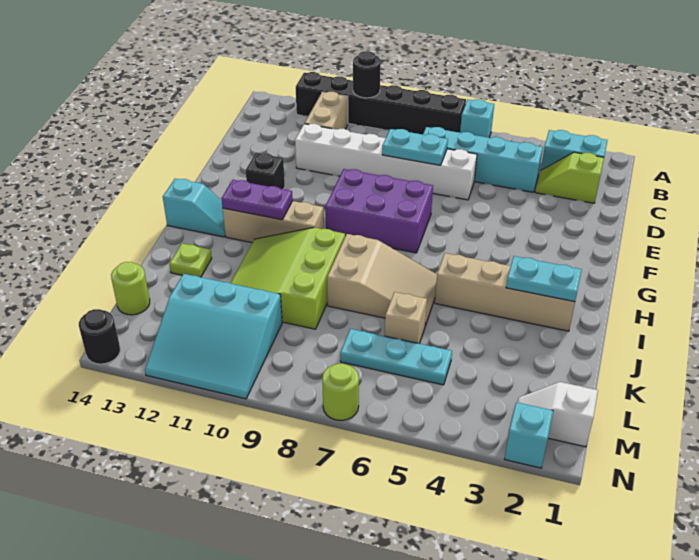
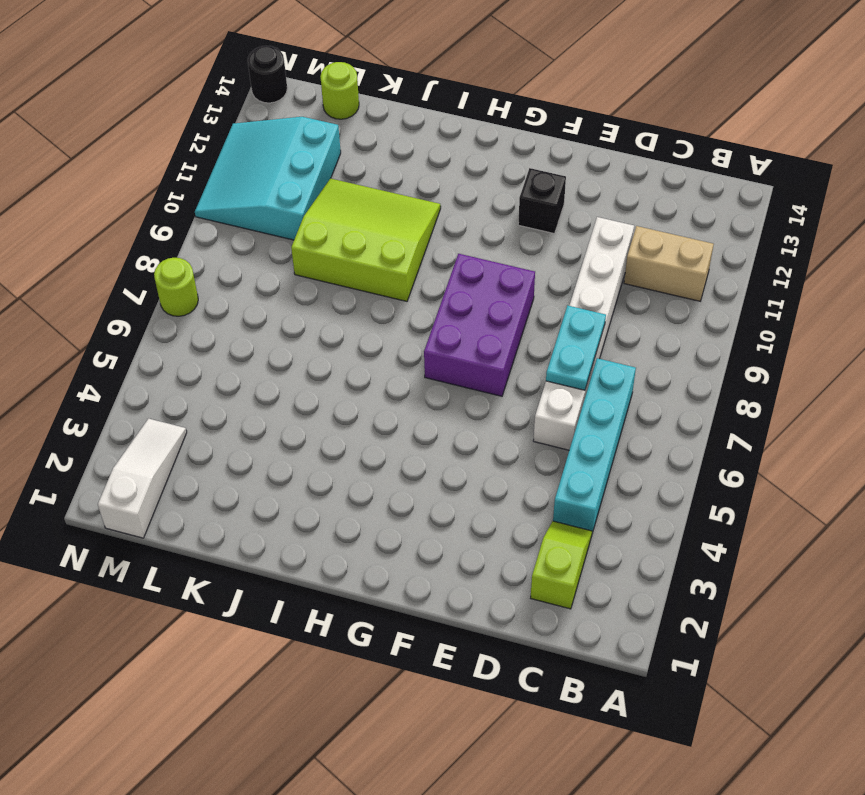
white slope M1:M3 level 1 top 1 -> white slope M1:M2 level 1 top 1
none -> cyan brick A6 level 1
none -> black brick A7:A12 level 1
none -> cyan brick B2:B3 level 1

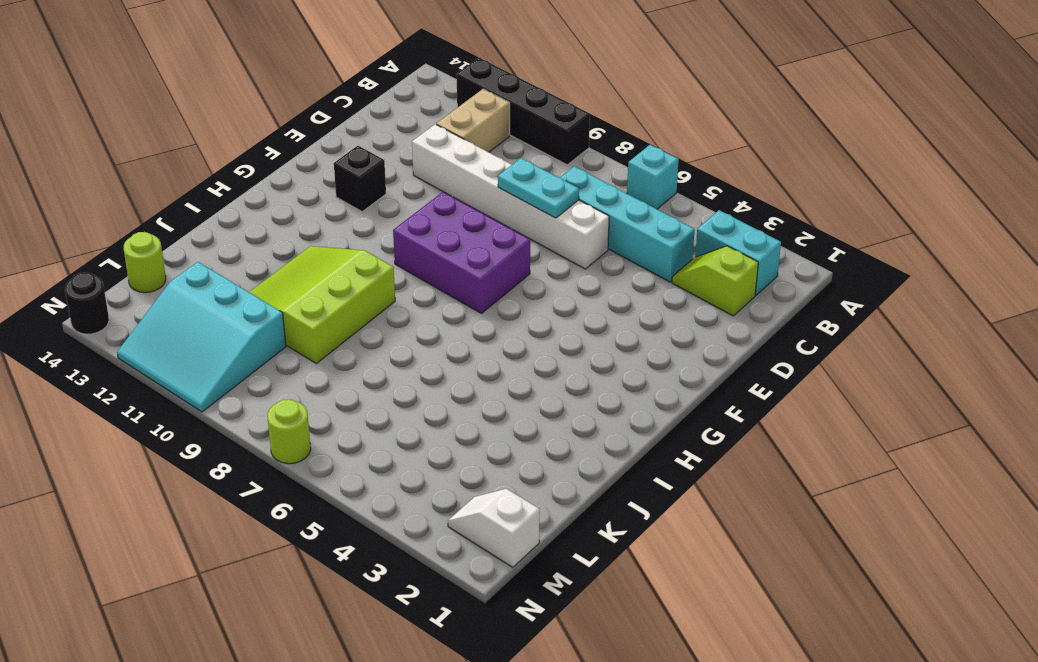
black brick A9:A12 level 1 -> black brick A7:A12 level 1
none -> tan brick H10:H12 level 1
none -> cyan slope H13:H14 level 1 top 14
none -> tan brick I2:I5 level 1

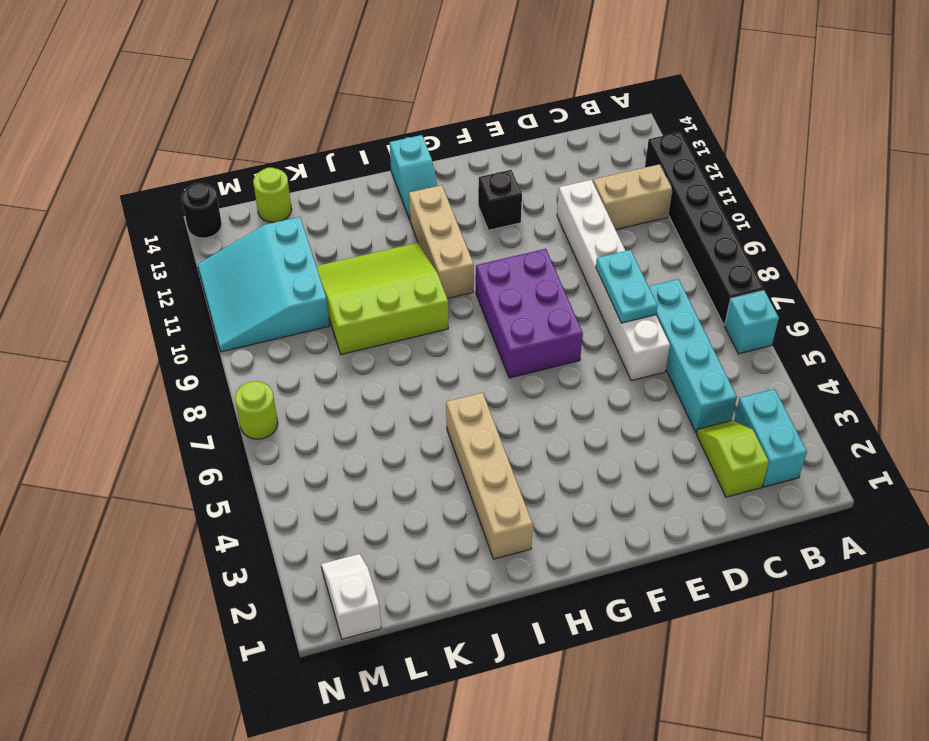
none -> tan slope I6:J8 level 1 top 8
none -> lime plate J13 level 1
none -> tan brick K6 level 1

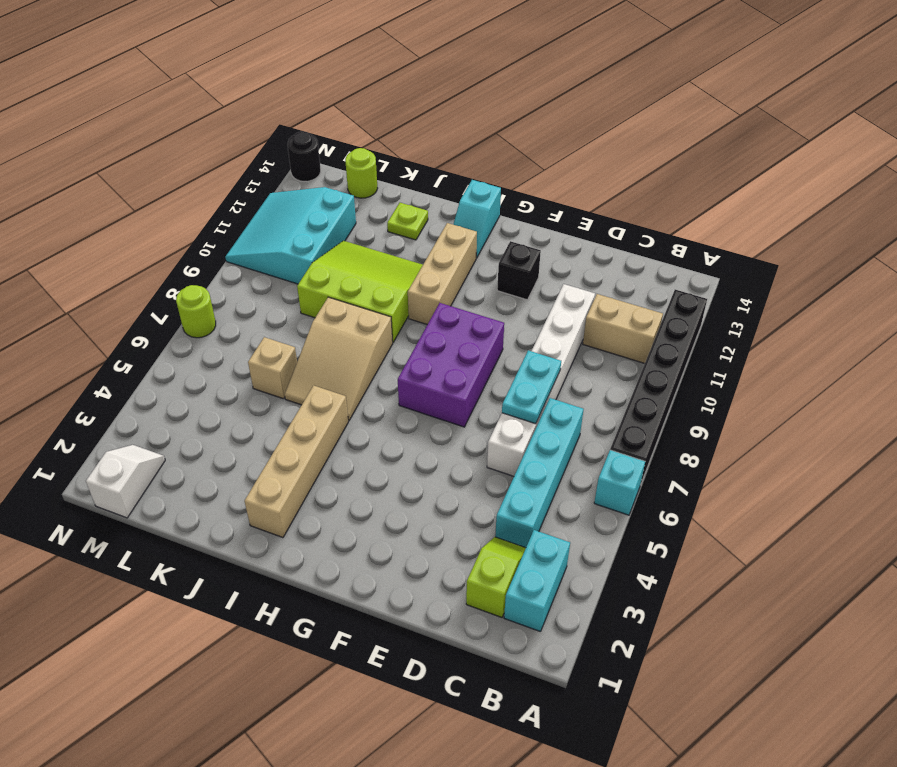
none -> cyan plate L5:L7 level 1
none -> cyan brick N2 level 1
none -> black round brick A10 level 2

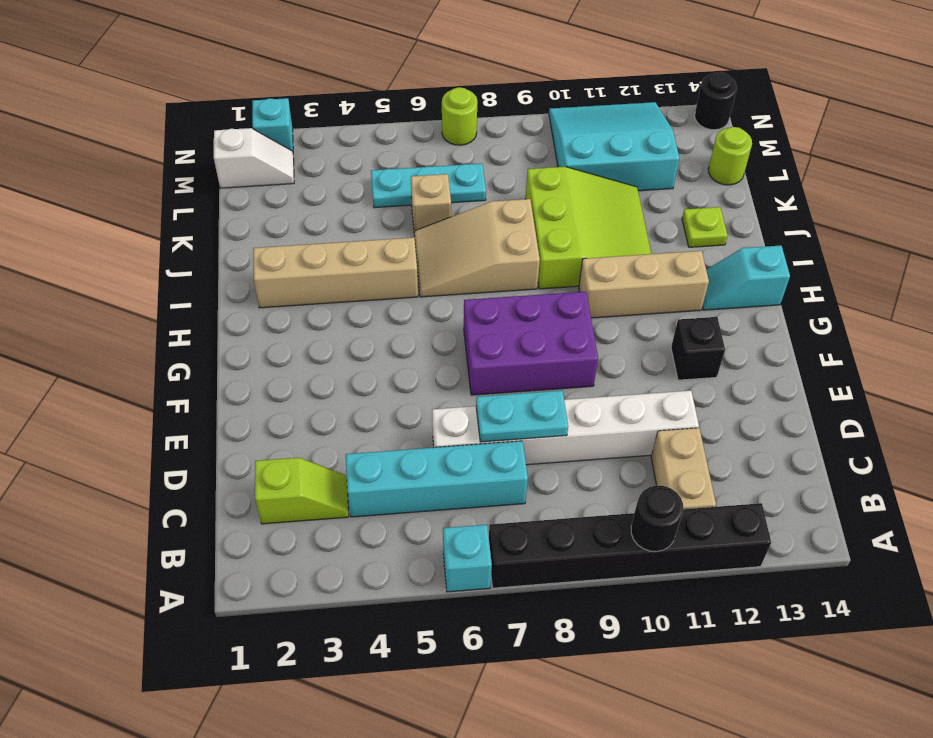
none -> cyan brick B2:B3 level 1
none -> purple plate H11:H12 level 2
none -> cyan plate I2:I3 level 2

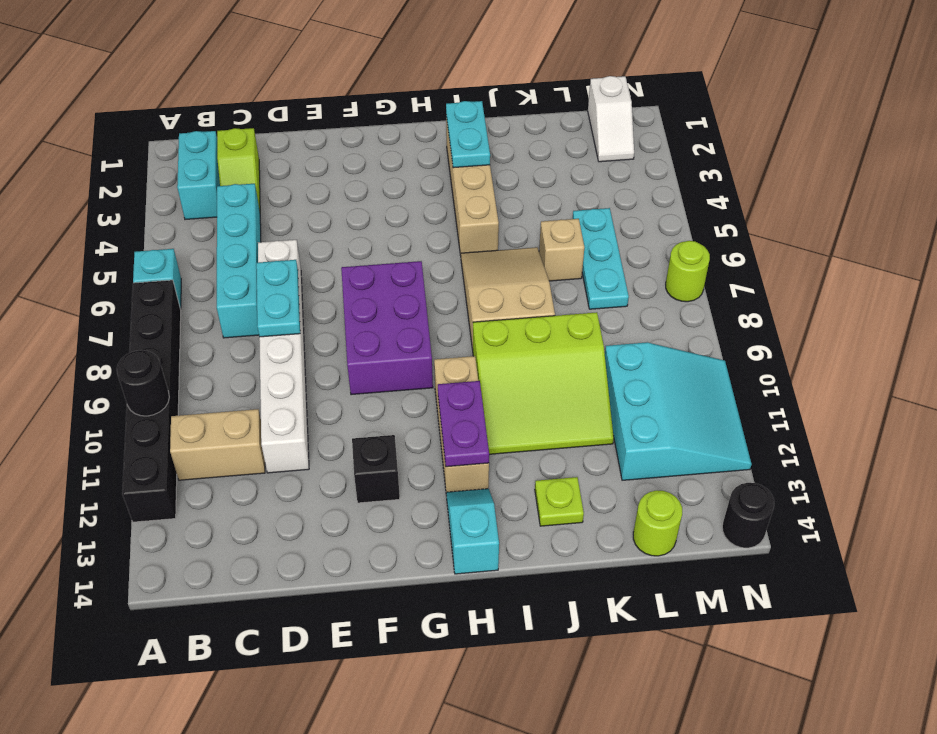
none -> cyan brick N2 level 1

